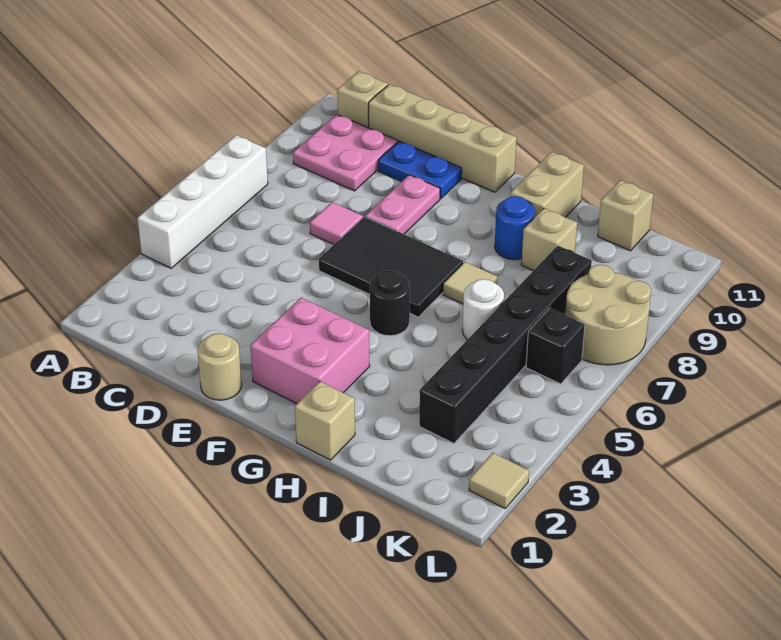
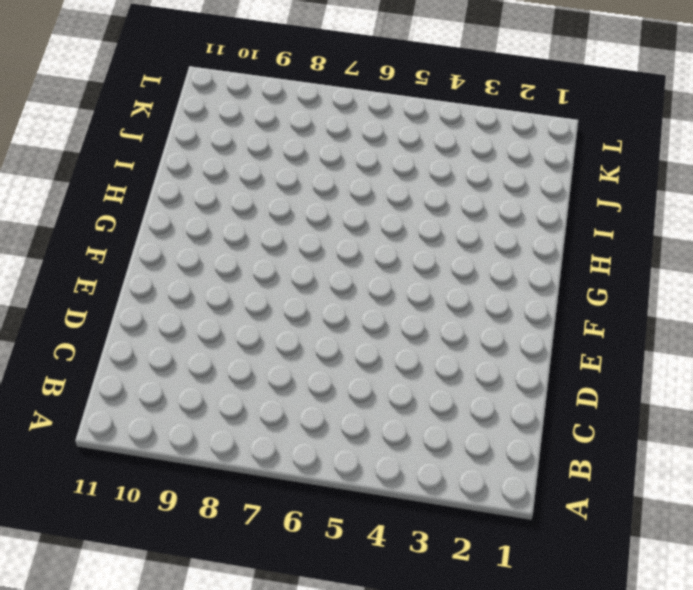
none -> white brick A4:A7 level 1
none -> pink plate B9:C10 level 1
none -> tan brick B11 level 1

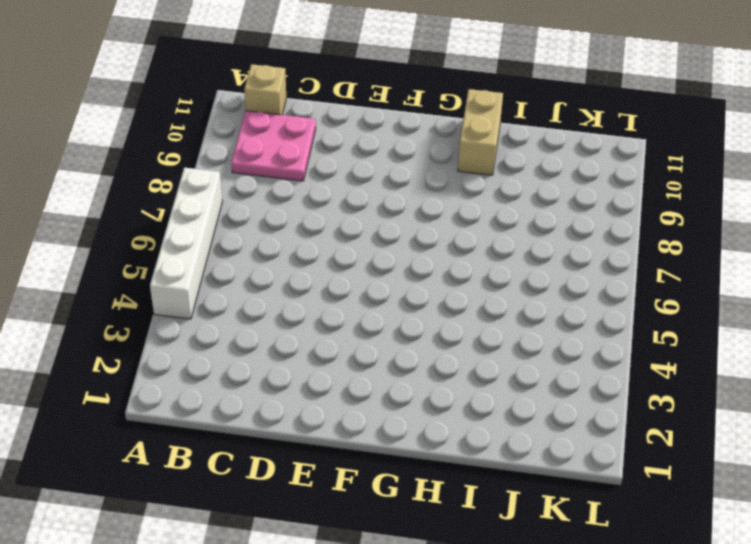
none -> tan brick C11:F11 level 1
none -> pink tile D7 level 1
none -> blue plate D10:E10 level 1

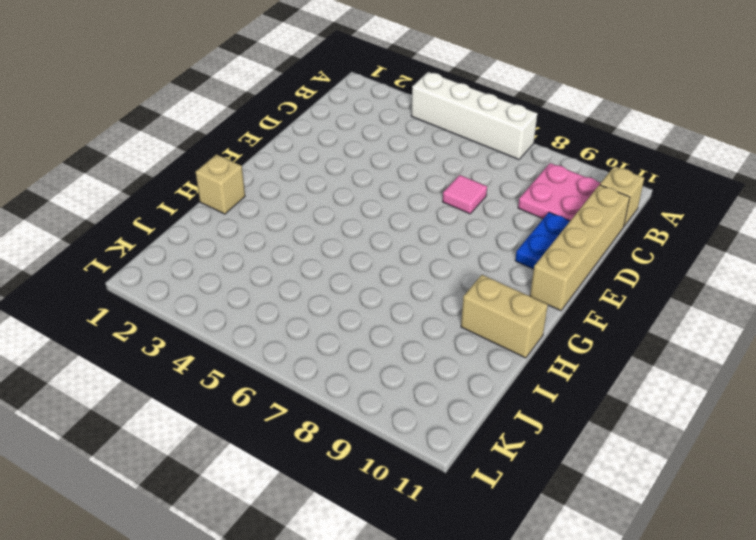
none -> tan round brick E1 level 1
none -> black tile E6:G7 level 1
none -> pink plate E8:E9 level 1

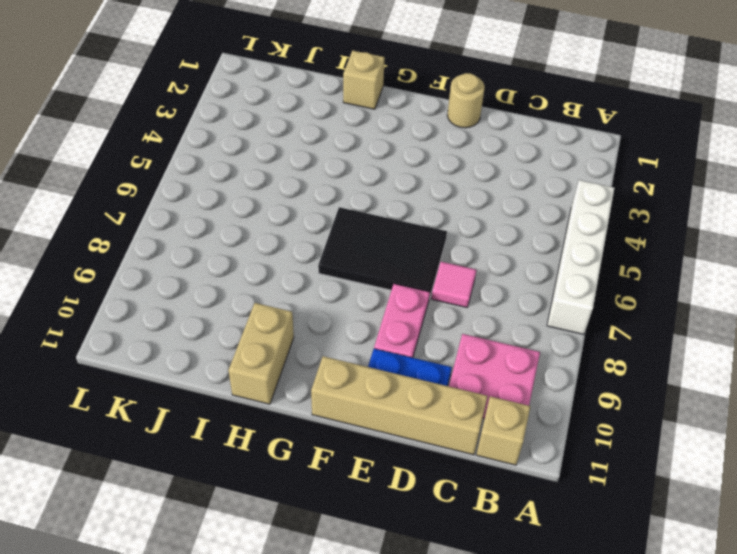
none -> pink brick F2:G3 level 1
none -> black round brick G5 level 1
none -> tan tile H7 level 1

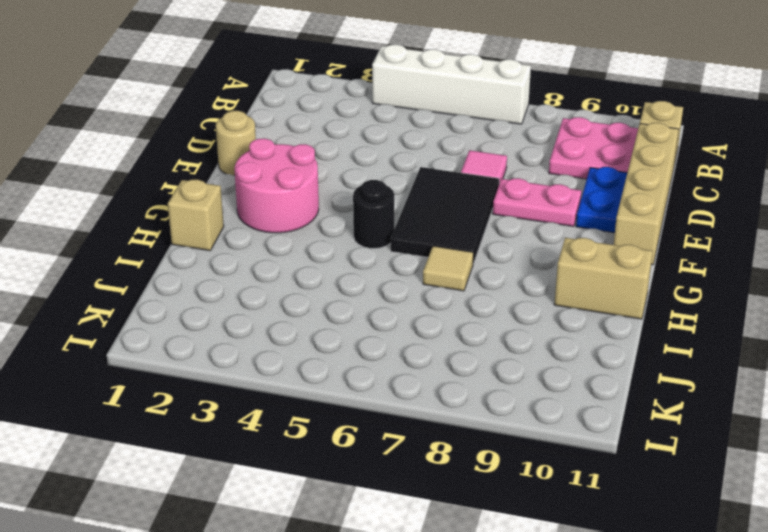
pink round brick F2:G3 level 1 -> pink brick F2:G3 level 1
none -> blue round brick H9 level 1
none -> white round brick I6 level 1
none -> tan brick I9 level 1

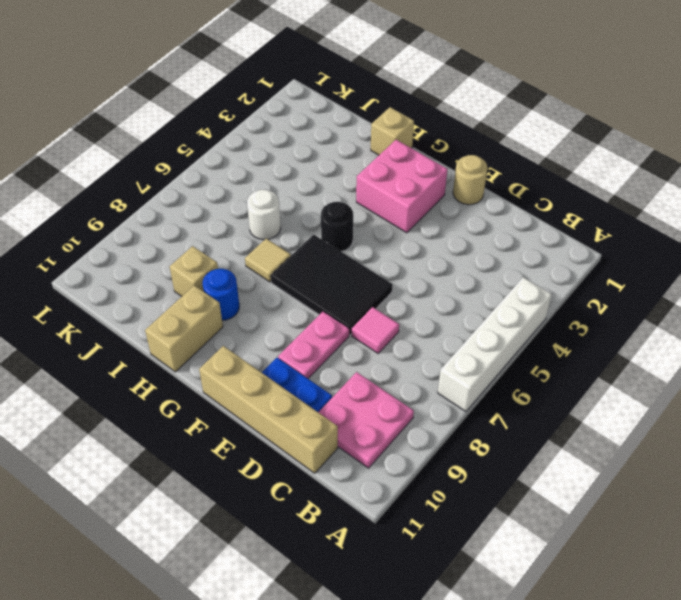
none -> tan brick B11 level 1
none -> black brick J3:J8 level 1
none -> tan brick J11 level 1

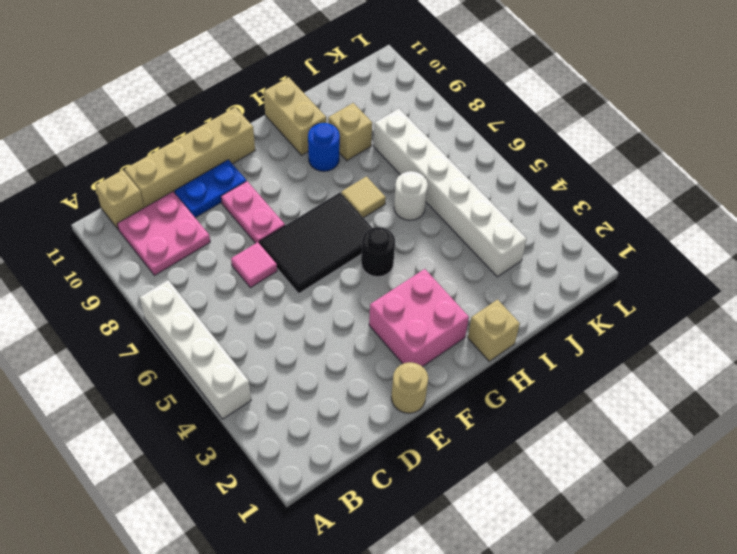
white brick J3:J8 level 1 -> black brick J3:J8 level 1
none -> tan brick J11 level 1
none -> black brick K6 level 1
none -> tan round brick K7:L8 level 1

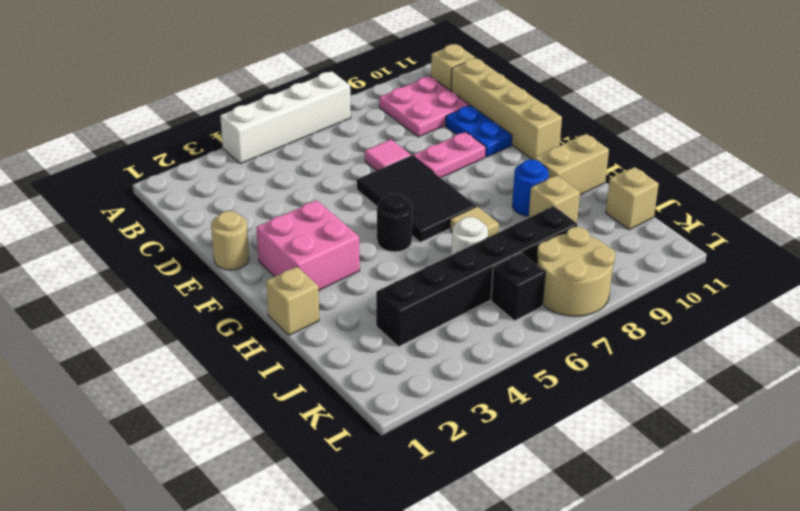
none -> tan tile L2 level 1

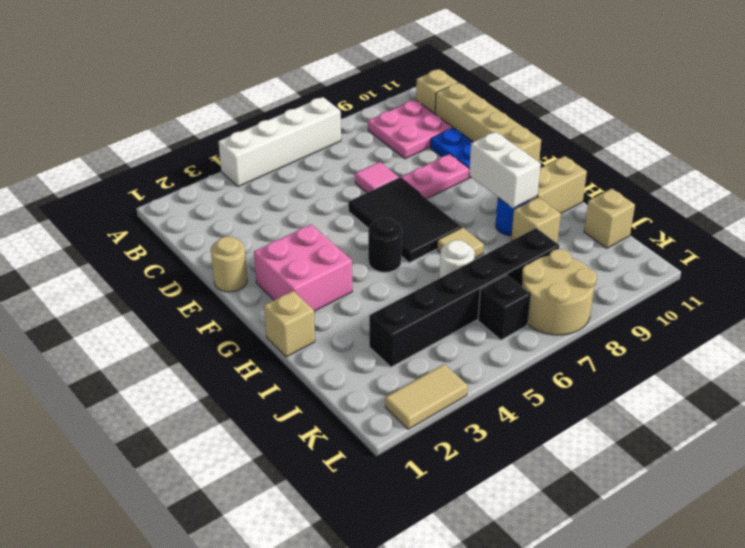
white brick G9:H9 level 2 -> none
tan tile L2:L3 level 1 -> tan tile L2 level 1

